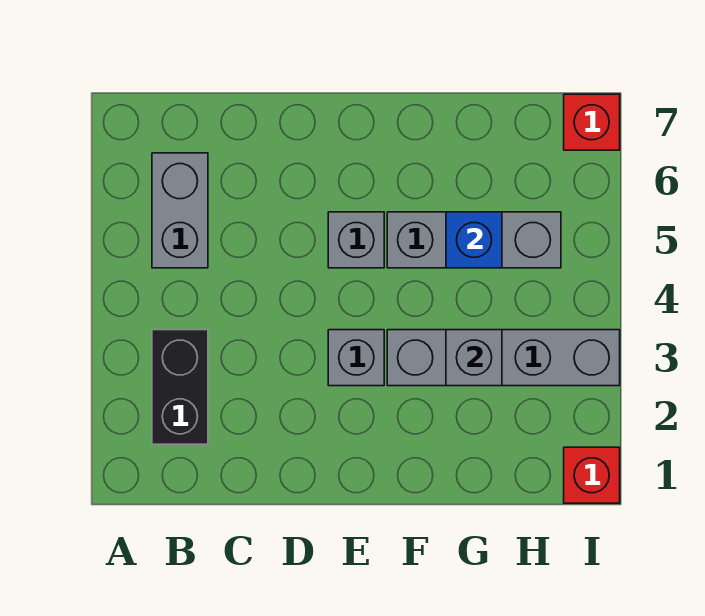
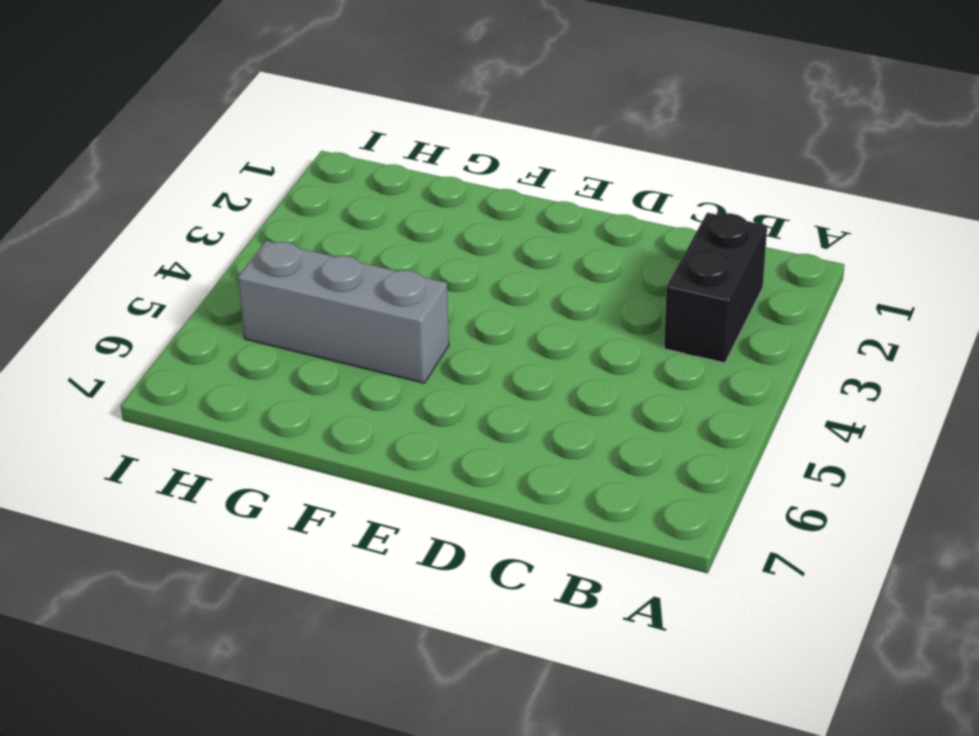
none -> grey brick B5:B6 level 1
none -> grey brick E3 level 1

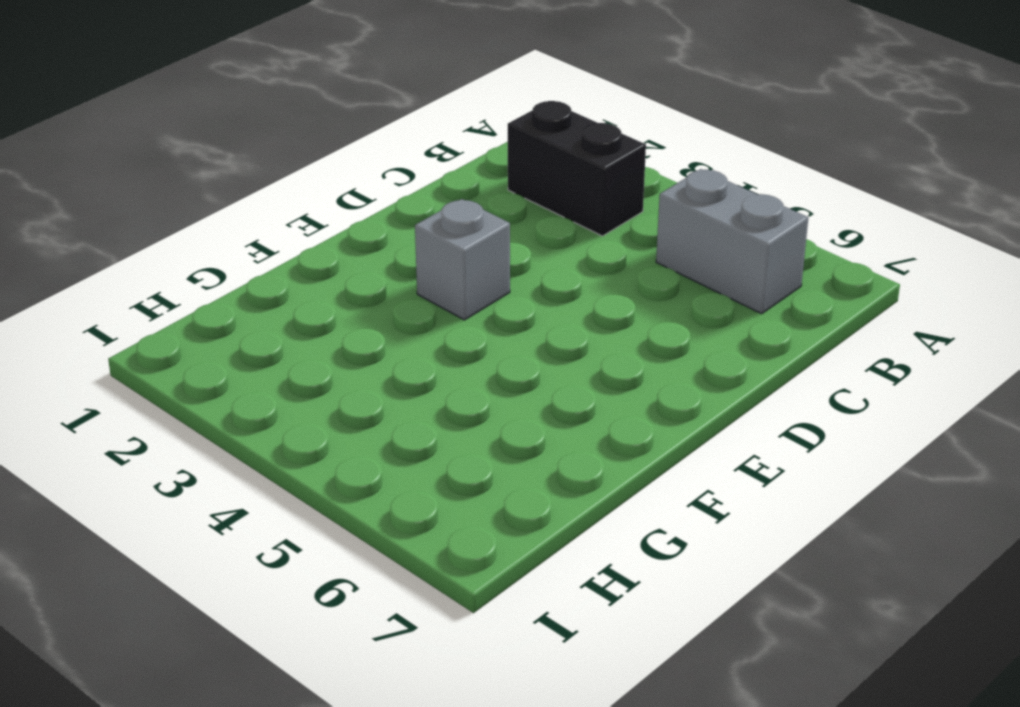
none -> grey brick E5 level 1
none -> grey brick F3:I3 level 1

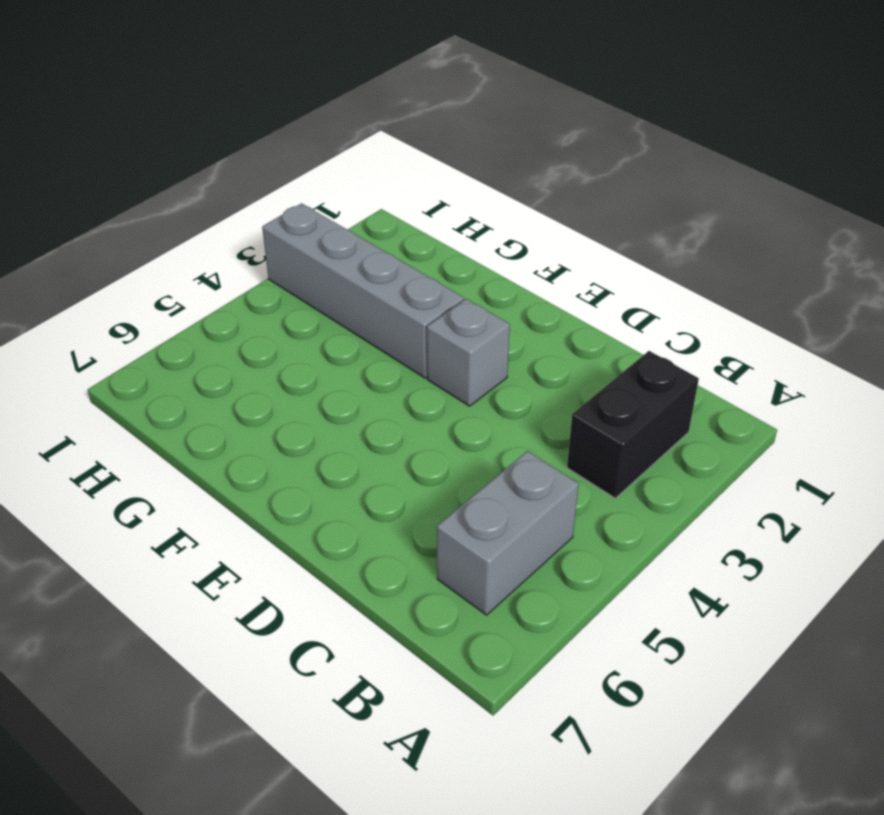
none -> grey brick E5 level 1
none -> grey brick F5:H5 level 1

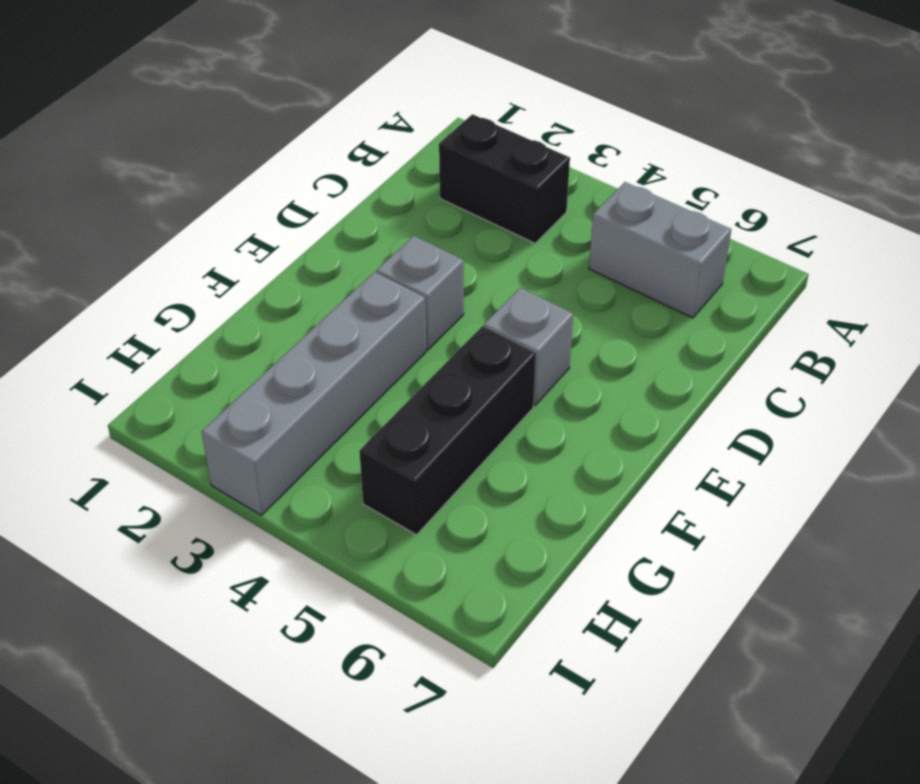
black brick F5:H5 level 1 -> grey brick F5:H5 level 1
none -> red brick I1 level 1
none -> red brick I7 level 1

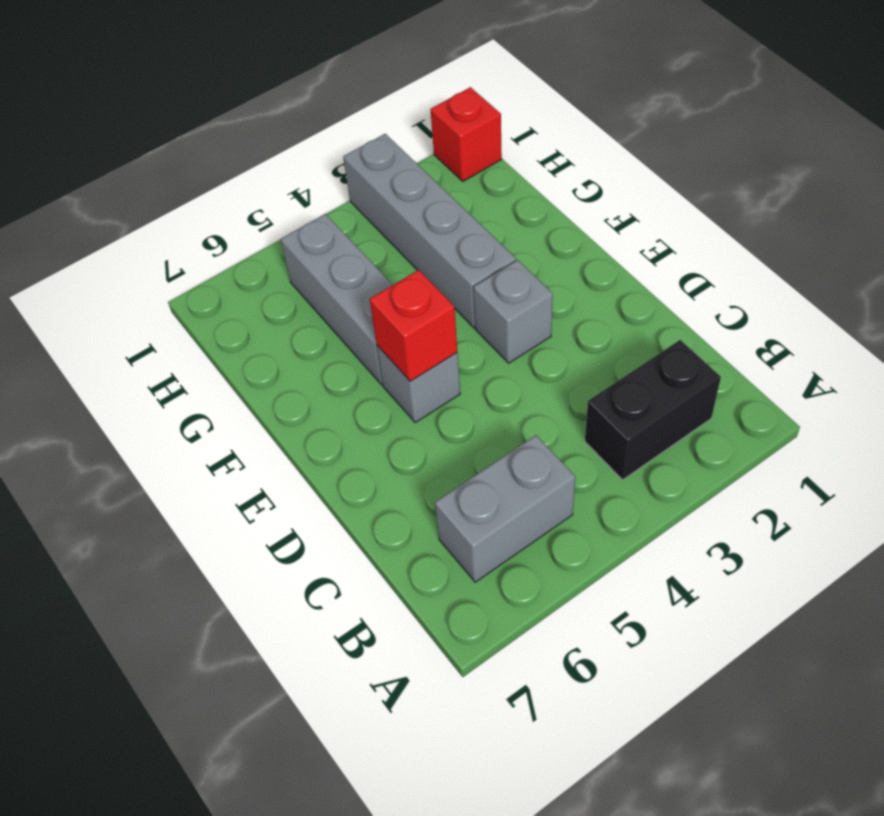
red brick E5 level 2 -> red brick I7 level 1
none -> grey brick G3 level 2
none -> blue brick G5 level 2

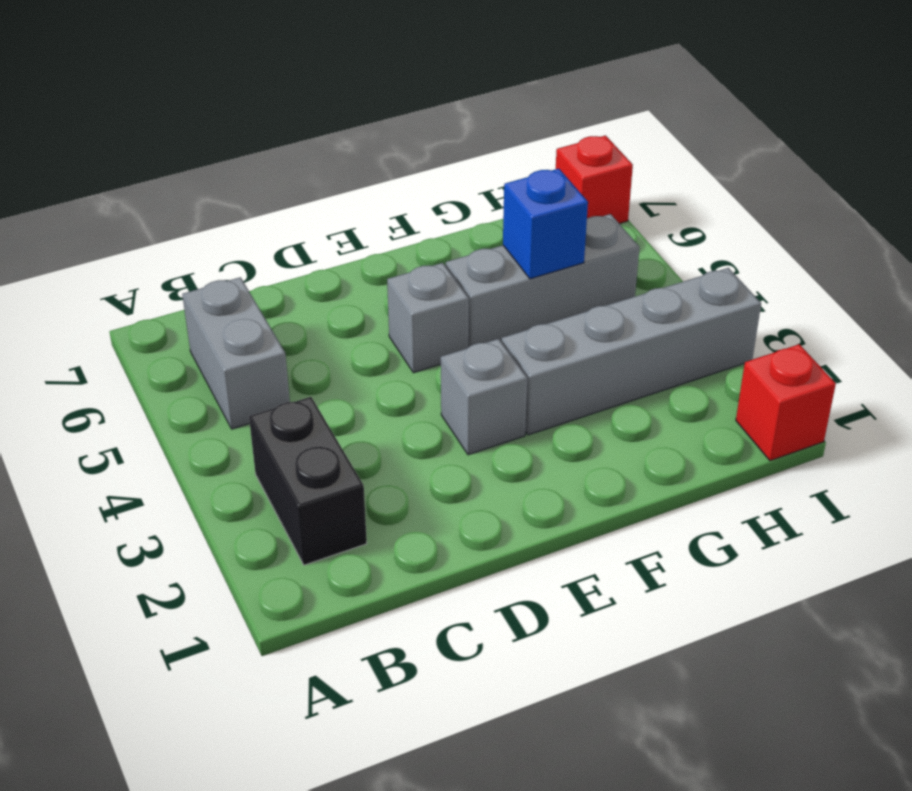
none -> grey brick G3 level 2

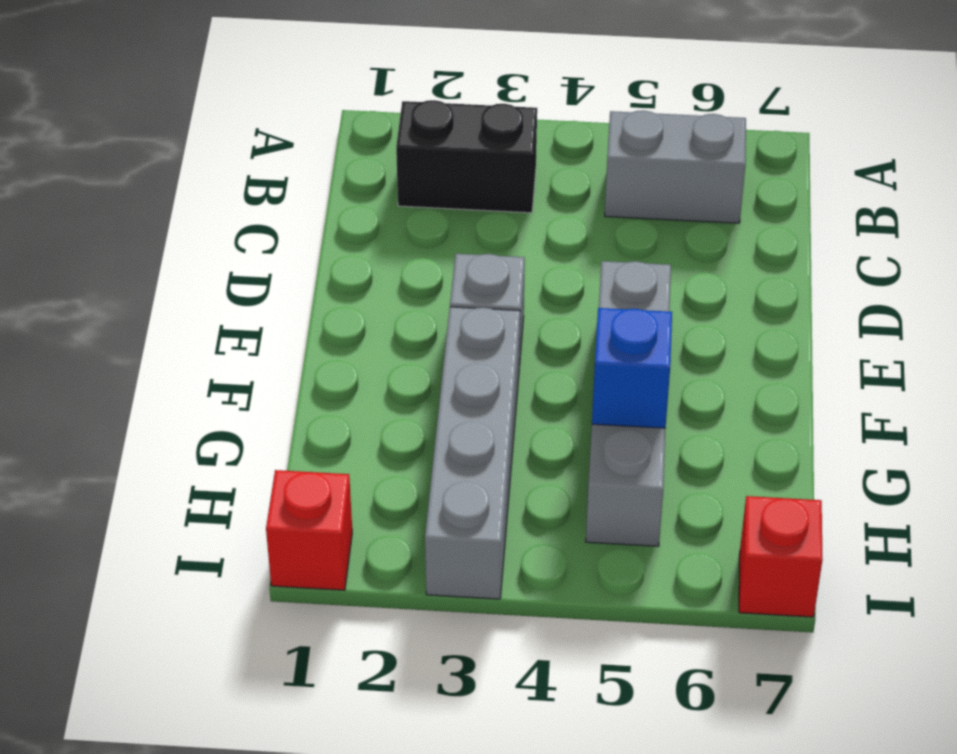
none -> grey brick G3 level 2

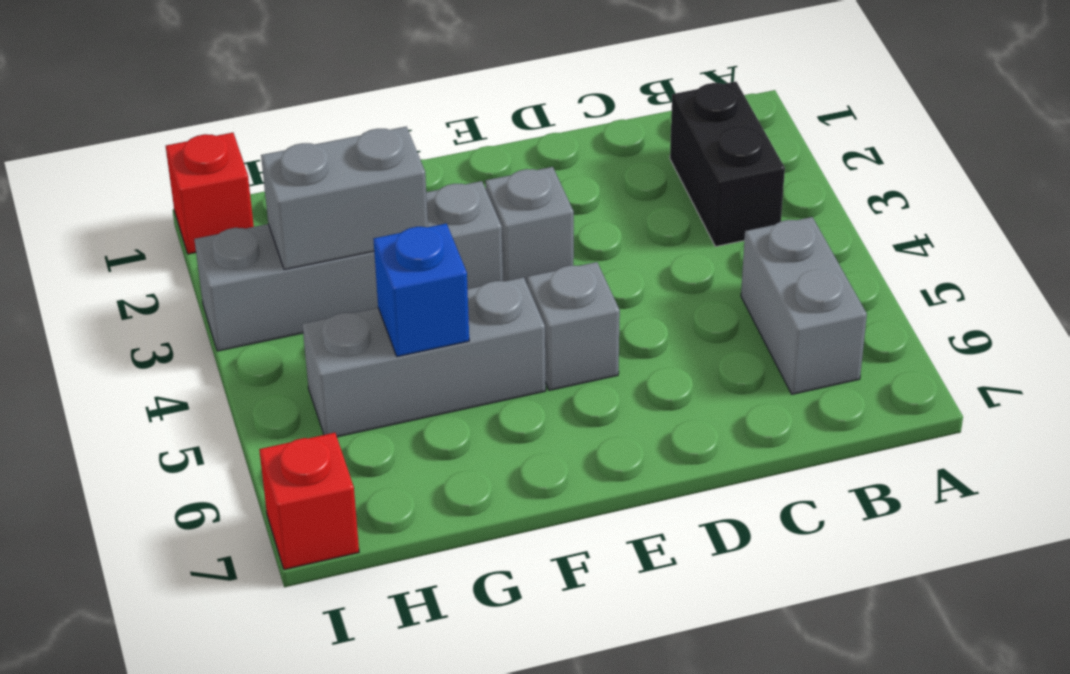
grey brick G3:H3 level 2 -> grey brick G3 level 2

